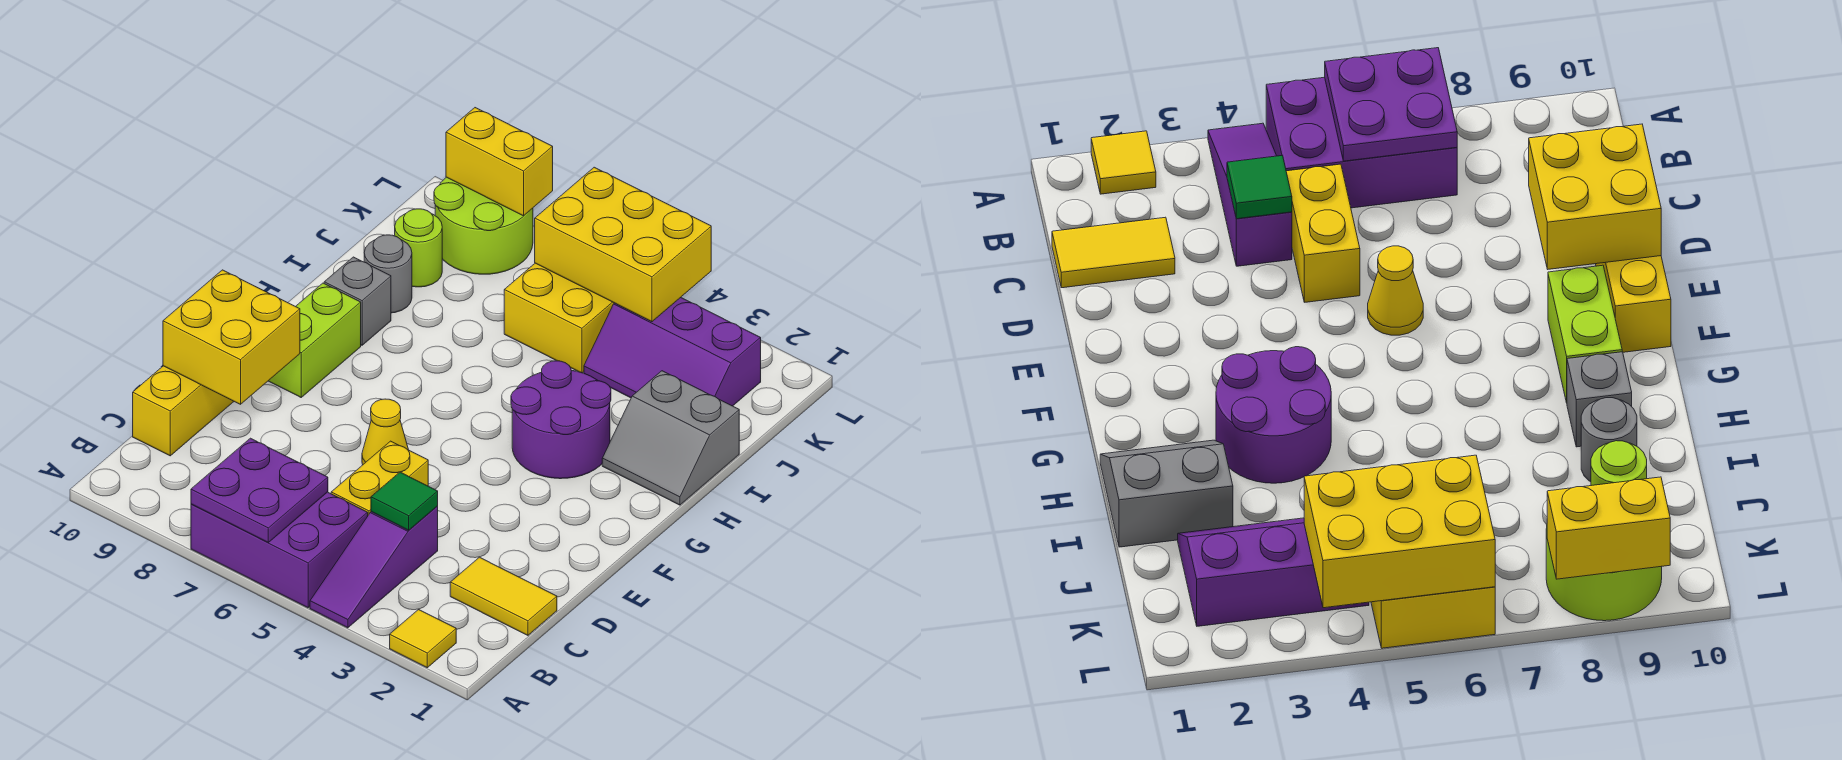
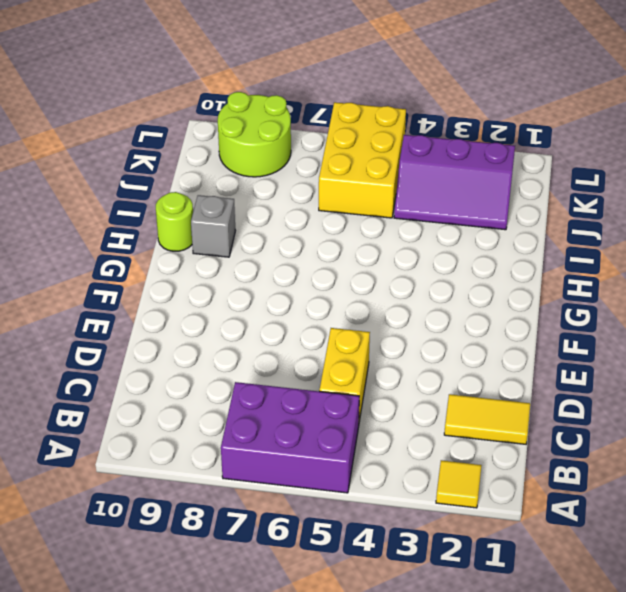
lime round brick H10 level 1 -> lime round brick J9 level 1
none -> purple slope A4:C4 level 1 top C
none -> yellow brick C10:F10 level 1
none -> yellow cone E6 level 1

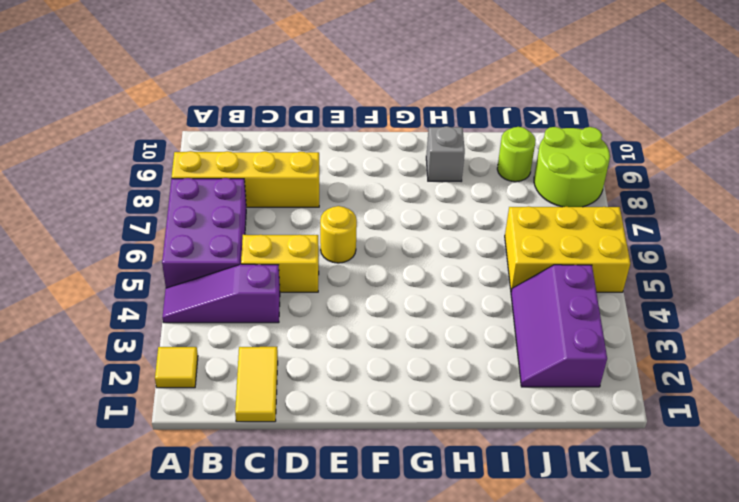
yellow brick A8:D8 level 1 -> yellow brick C10:F10 level 1
yellow round brick E6 level 1 -> yellow cone E6 level 1
none -> lime brick F9:G9 level 1
none -> purple round brick G3:H4 level 1
none -> grey slope H1:I2 level 1 top I

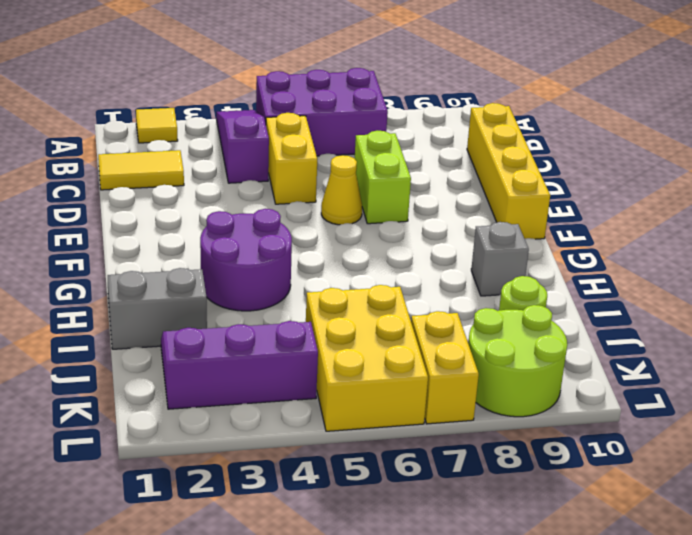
lime brick D7:E7 level 1 -> lime brick F9:G9 level 1
yellow brick K7:L7 level 1 -> yellow brick L8:L9 level 2
none -> grey round brick I9 level 1
none -> purple plate A6:B7 level 2
none -> green tile C4 level 2

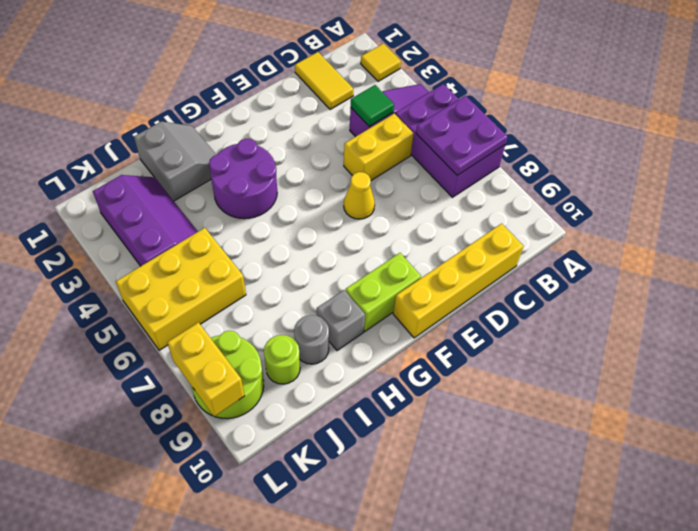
none -> yellow brick D9:E10 level 2
none -> yellow brick K4:L6 level 2

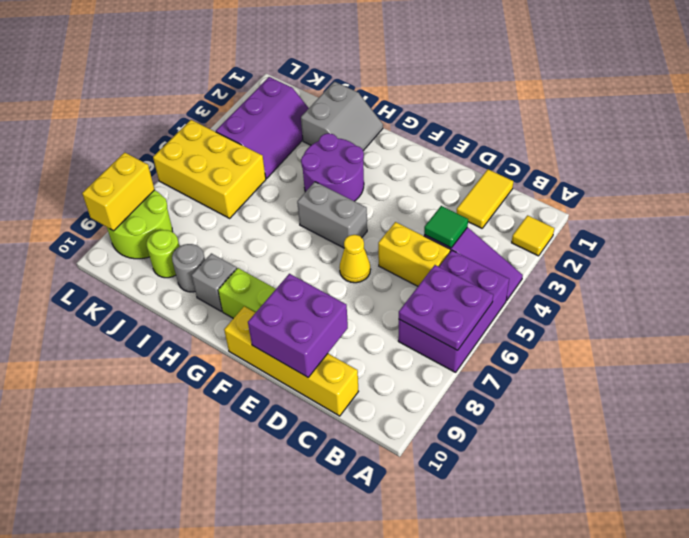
purple brick D9:E10 level 2 -> yellow brick D9:E10 level 2
grey brick F5:G5 level 1 -> none
none -> yellow brick K4:L6 level 2

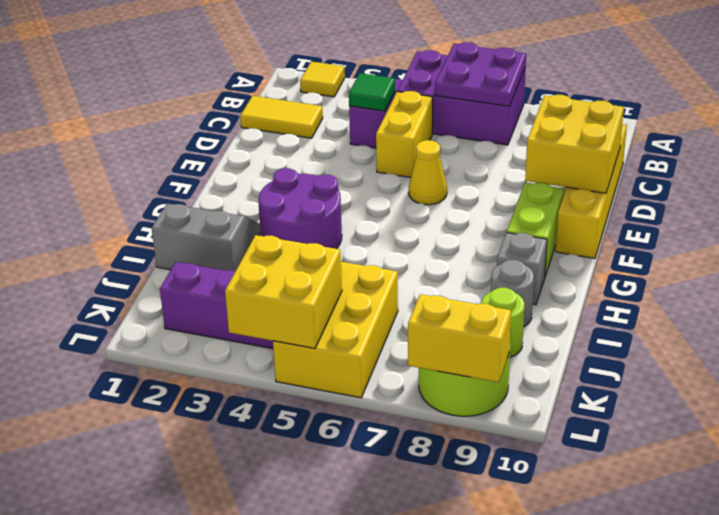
yellow brick K4:L5 level 2 -> yellow brick K4:L6 level 2

